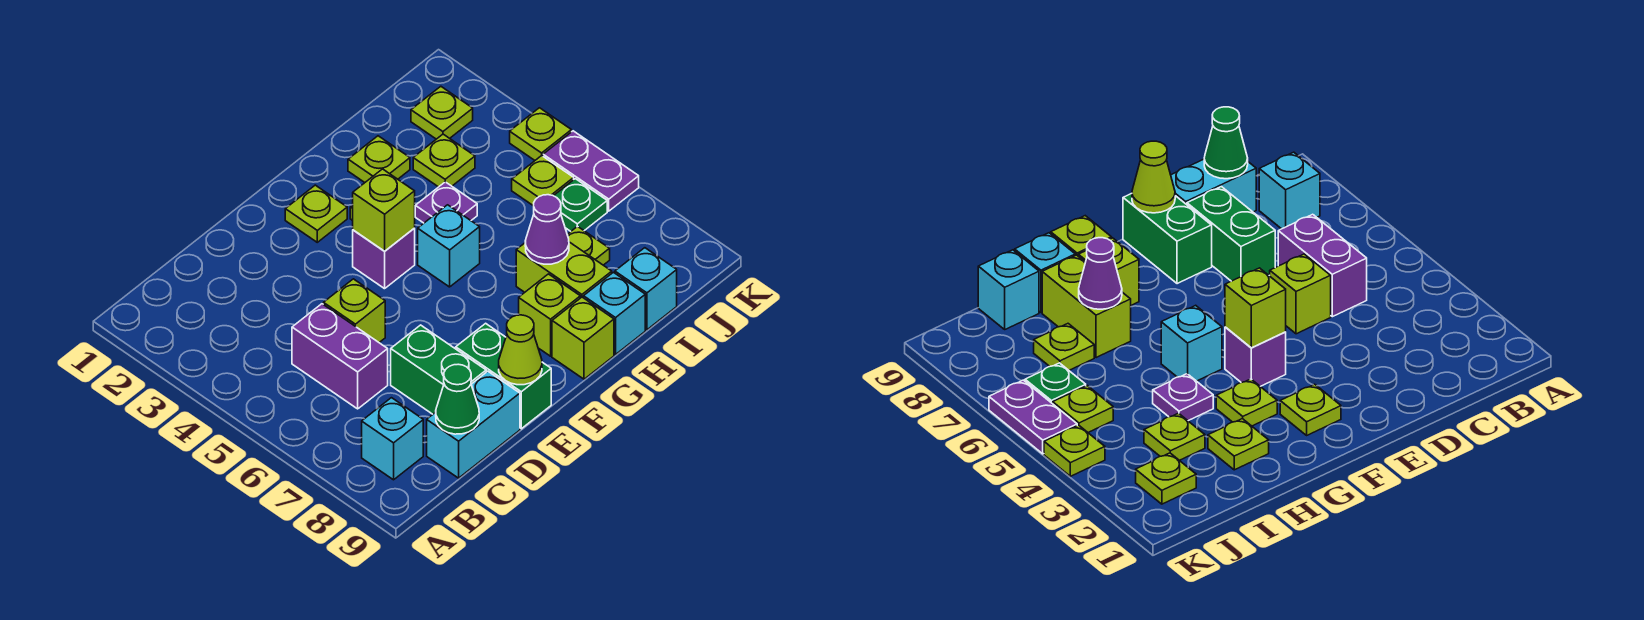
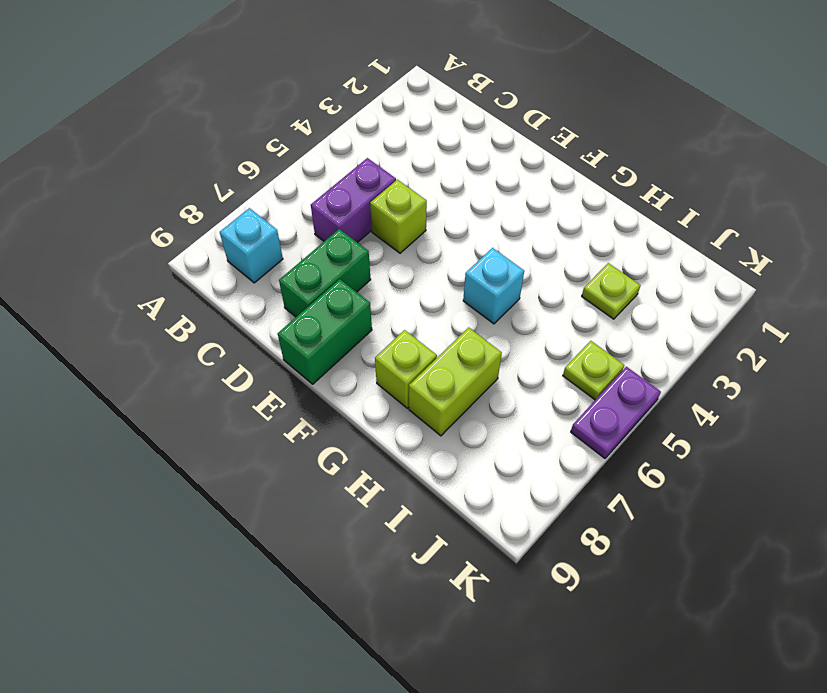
none -> cyan brick C9:D9 level 1
none -> lime plate F2 level 1
none -> purple brick F4 level 1

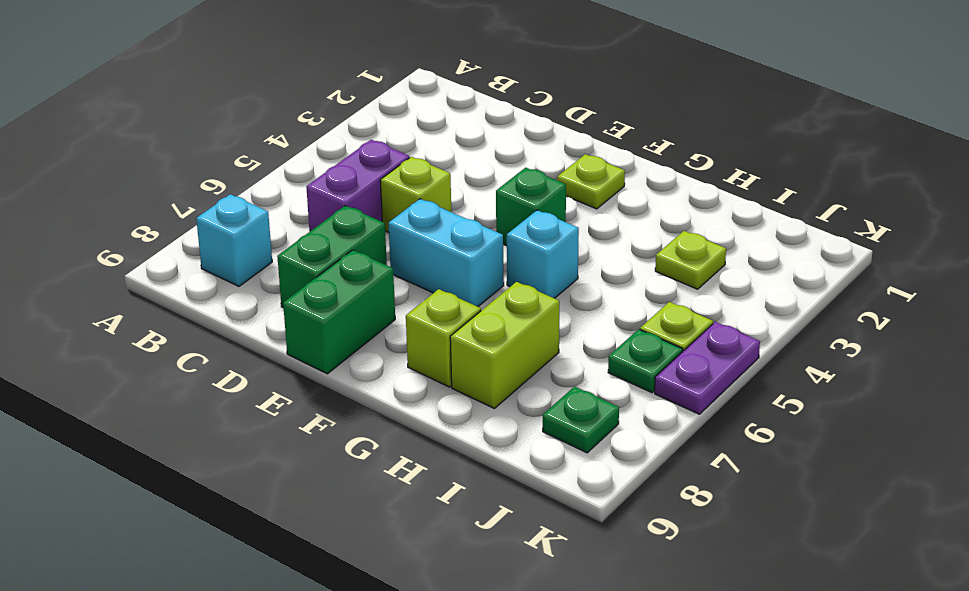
cyan brick E6:F6 level 1 -> cyan brick C9:D9 level 1
green brick F4 level 1 -> purple brick F4 level 1
green plate J8 level 1 -> none
none -> lime plate G3 level 1
none -> lime brick G9 level 1
none -> lime plate H2 level 1

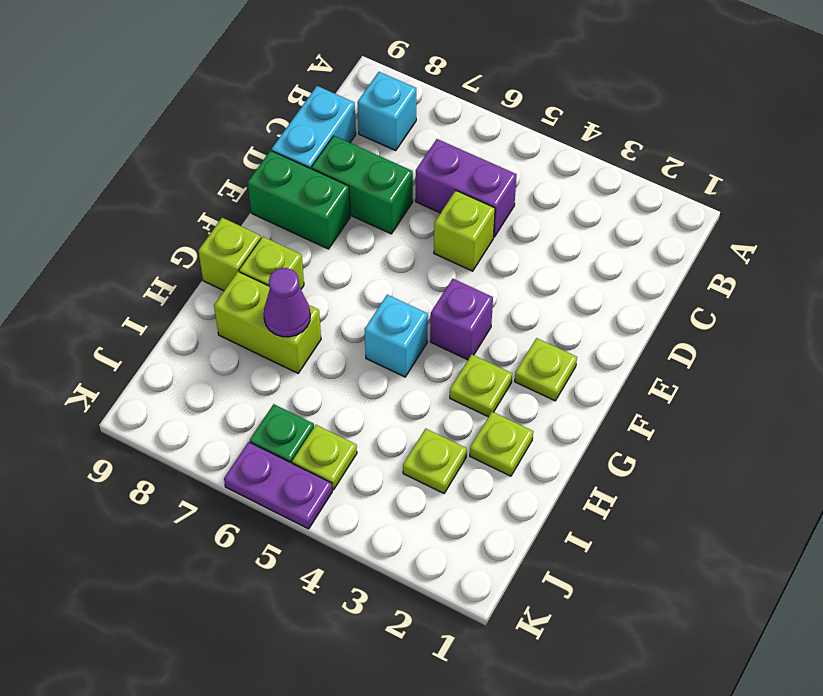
none -> purple plate H4 level 1
none -> cyan brick H9 level 1
none -> lime plate I7 level 1

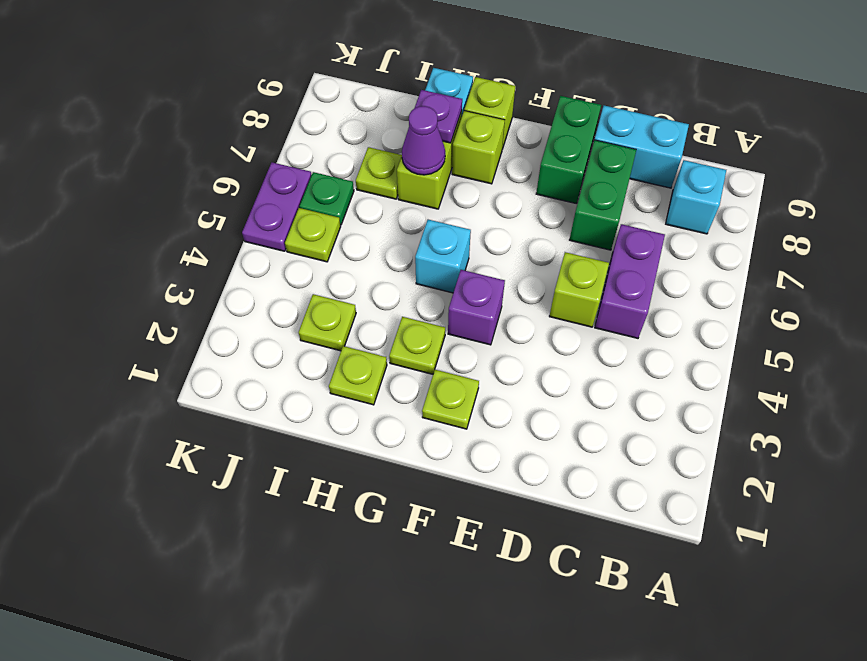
purple plate H8 level 2 -> purple plate H4 level 1
none -> cyan brick I9 level 1
none -> lime plate J2 level 1
none -> lime plate K4 level 1

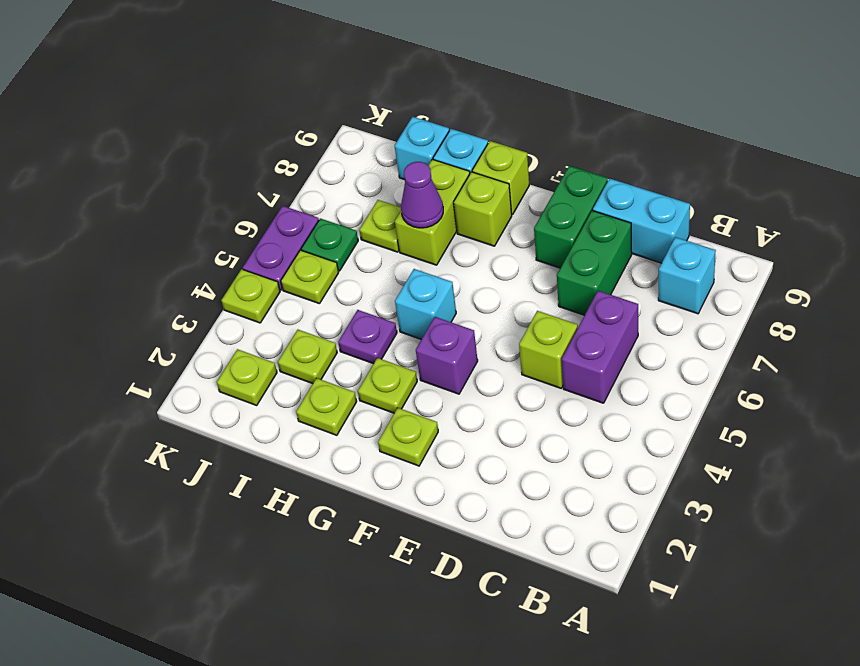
none -> green cone C9 level 2
none -> lime cone E9 level 2
none -> lime brick F4 level 2

